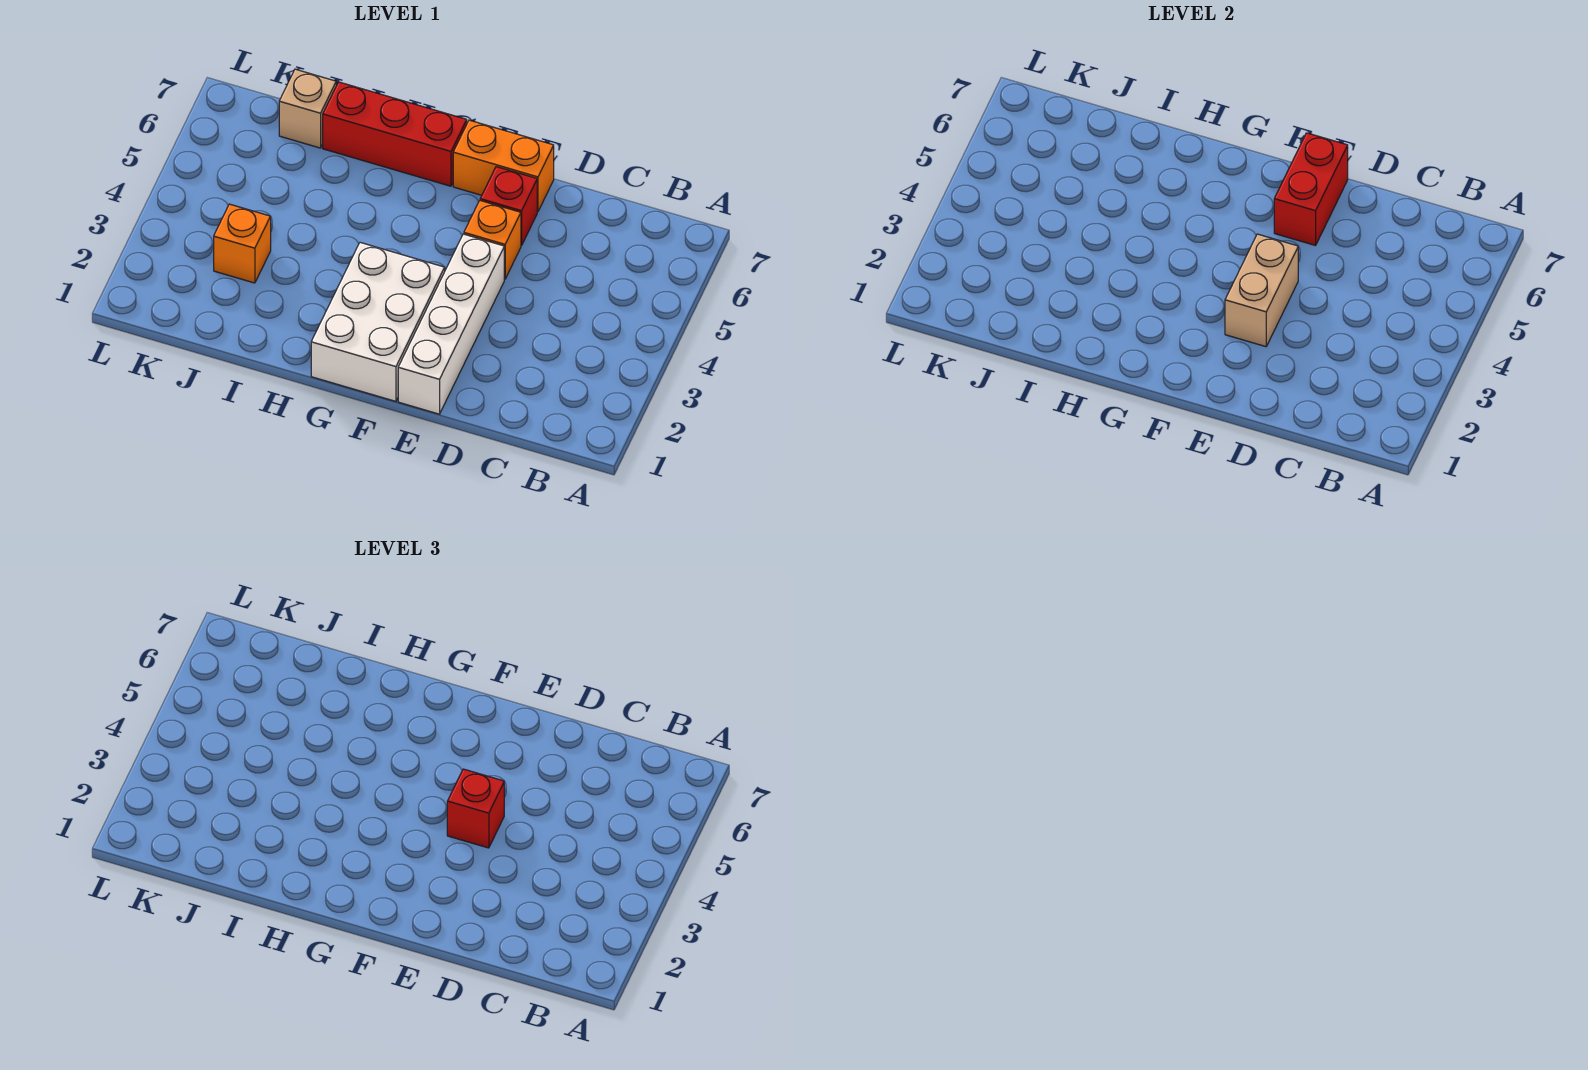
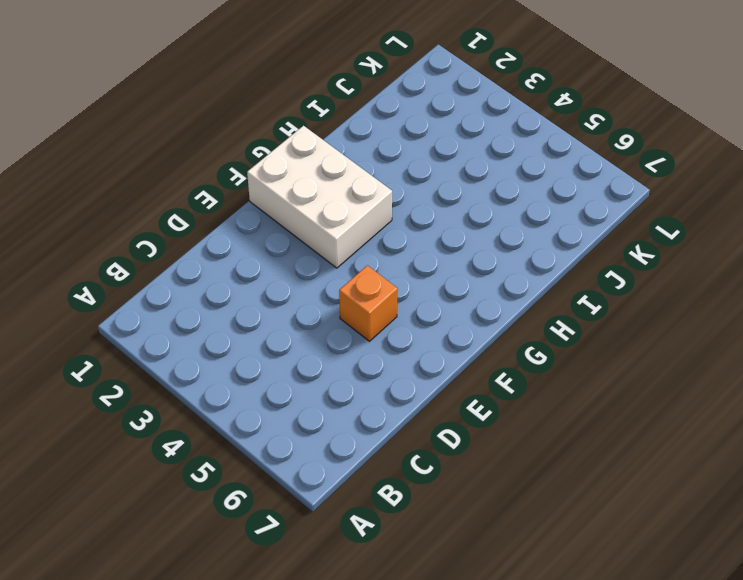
none -> white brick E1:E4 level 1
none -> red brick E6 level 1

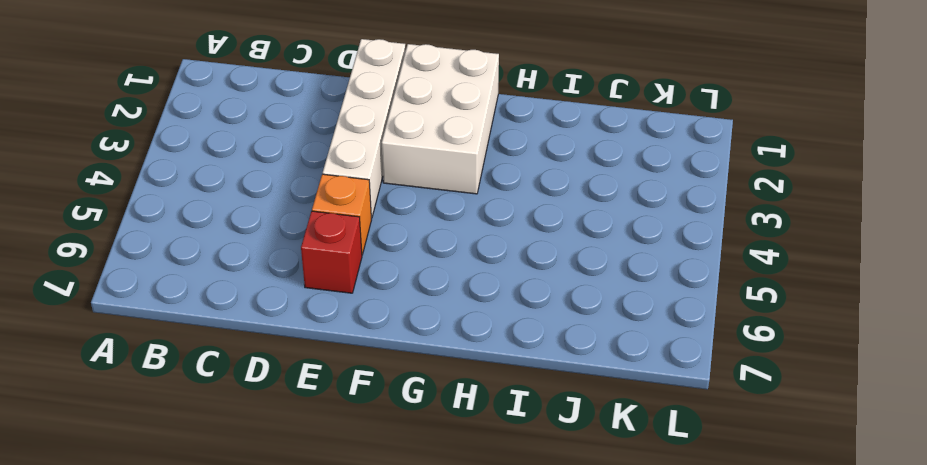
none -> orange brick E7:F7 level 1
none -> red brick G7:I7 level 1

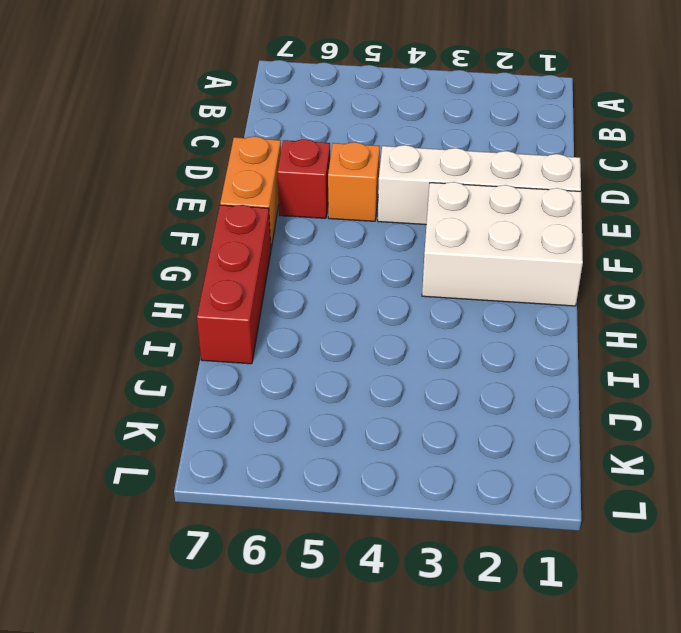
none -> orange brick J3 level 1
none -> tan brick J7 level 1

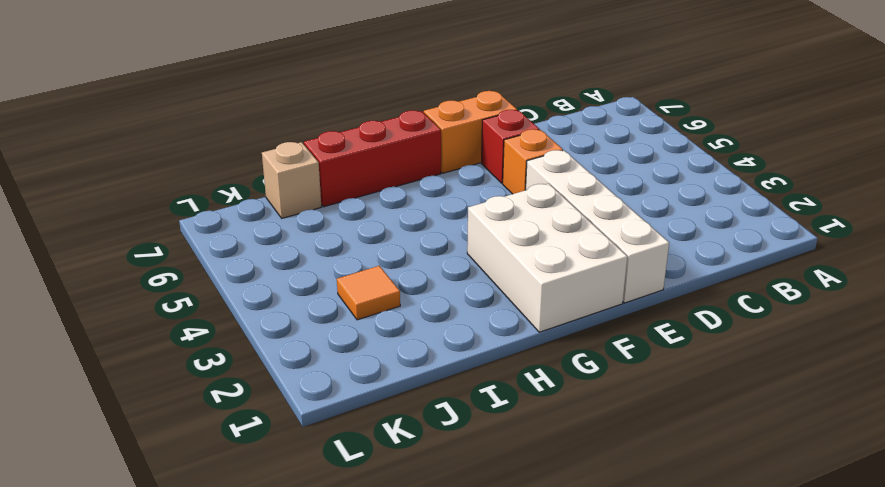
orange tile J3 level 1 -> orange brick J3 level 1
none -> tan brick E3:E4 level 2
none -> red brick E6:E7 level 2

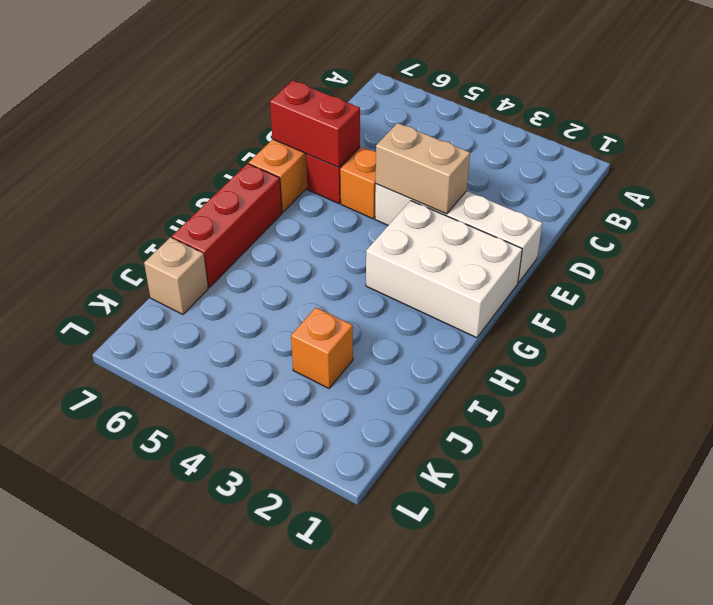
none -> red brick E4 level 3

